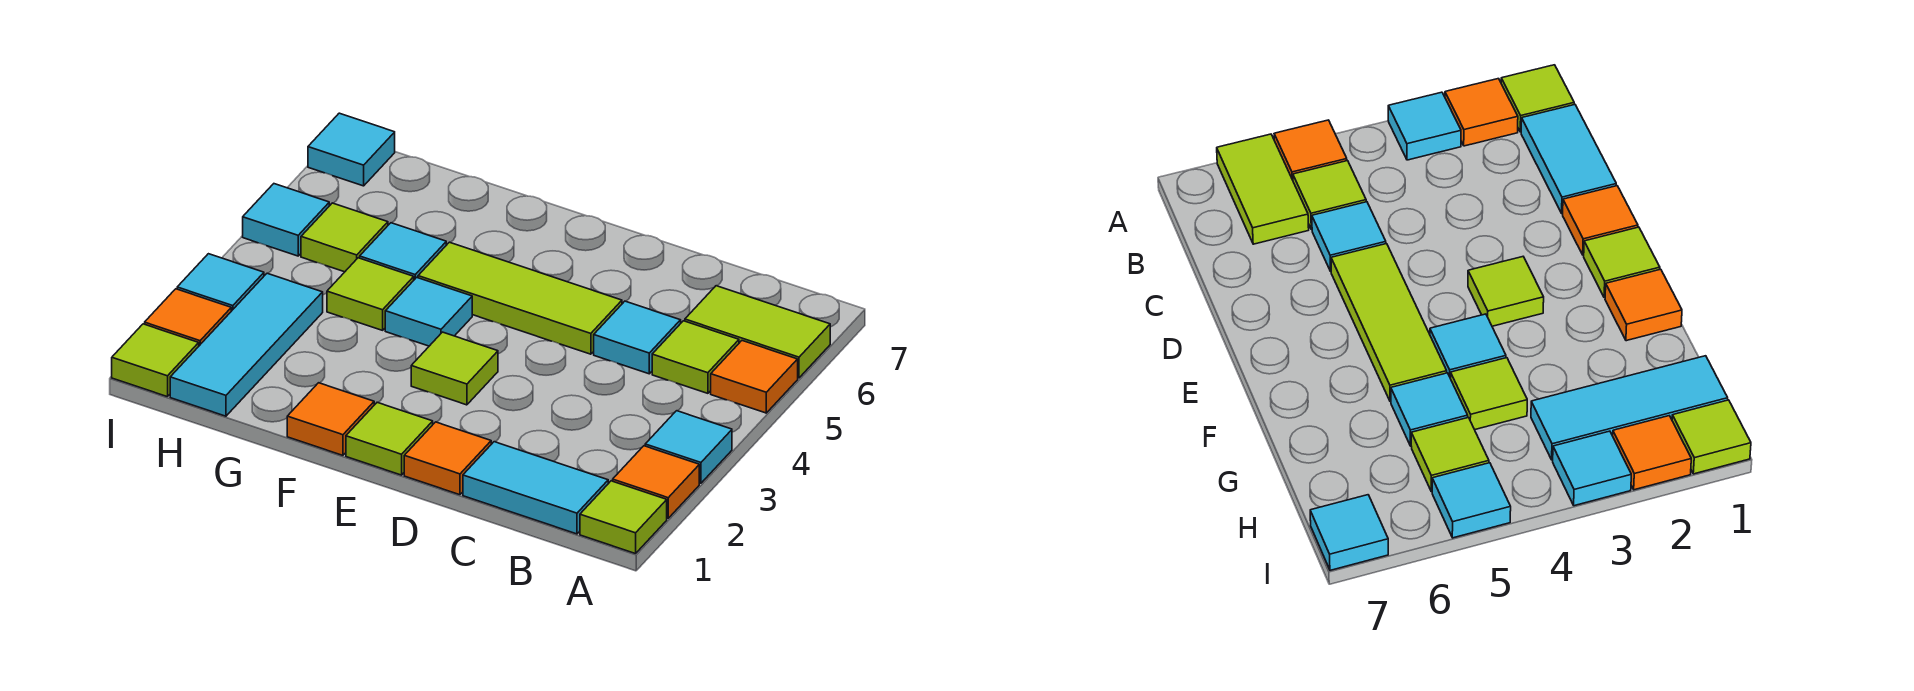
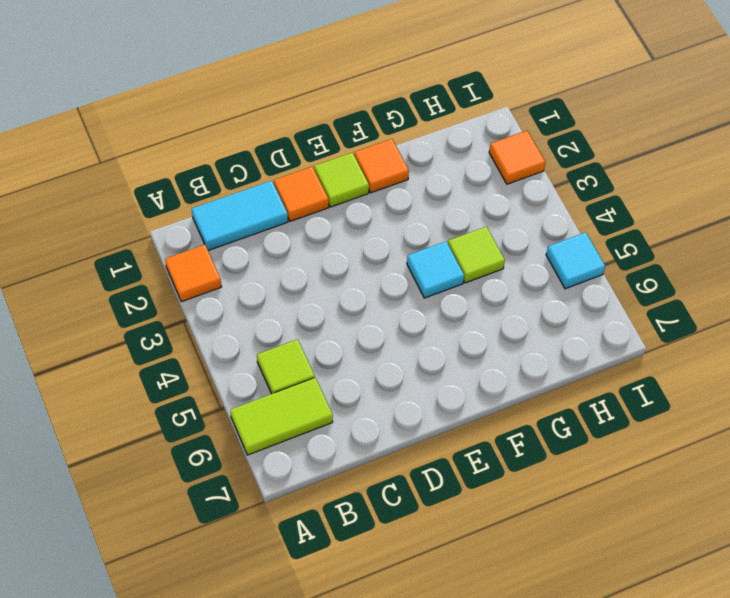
none -> lime tile A1 level 1
none -> cyan tile A3 level 1
none -> orange tile A5 level 1

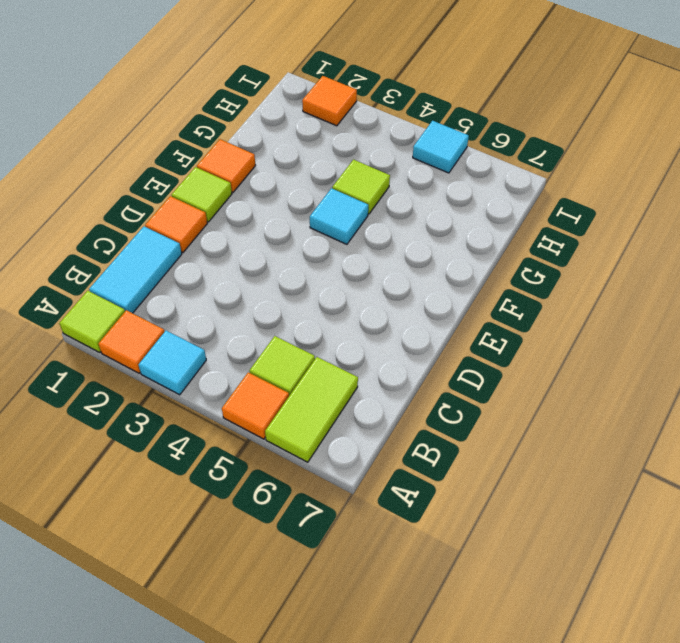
none -> cyan tile C5 level 1
none -> lime tile D5:F5 level 1
none -> lime tile E3 level 1

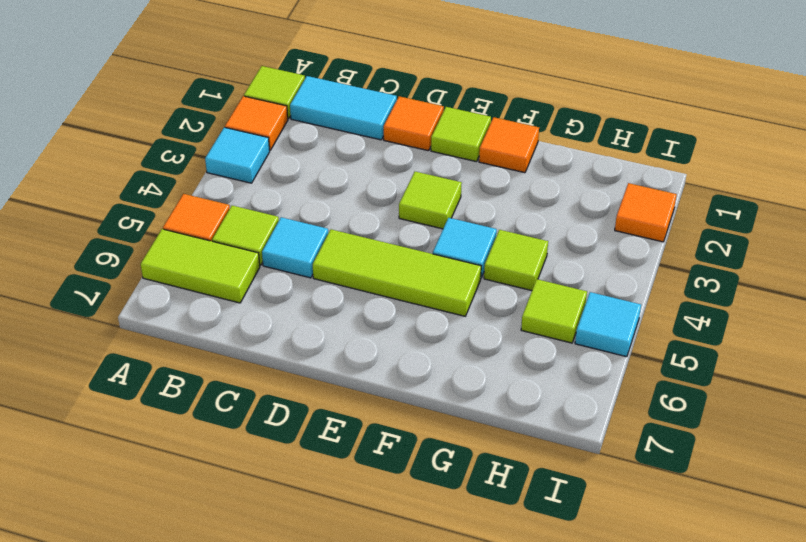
none -> cyan tile G5 level 1
none -> cyan tile H1:H3 level 1
none -> lime tile I1 level 1

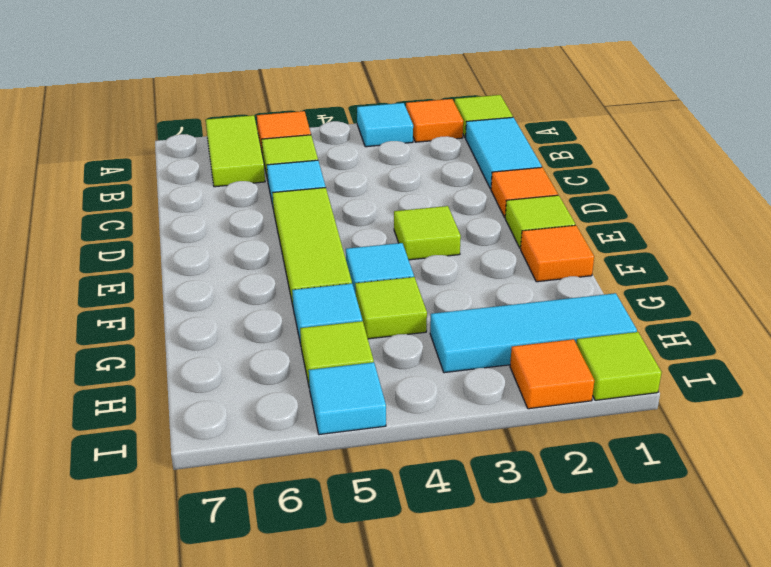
none -> cyan tile I3 level 1
none -> cyan tile I7 level 1

